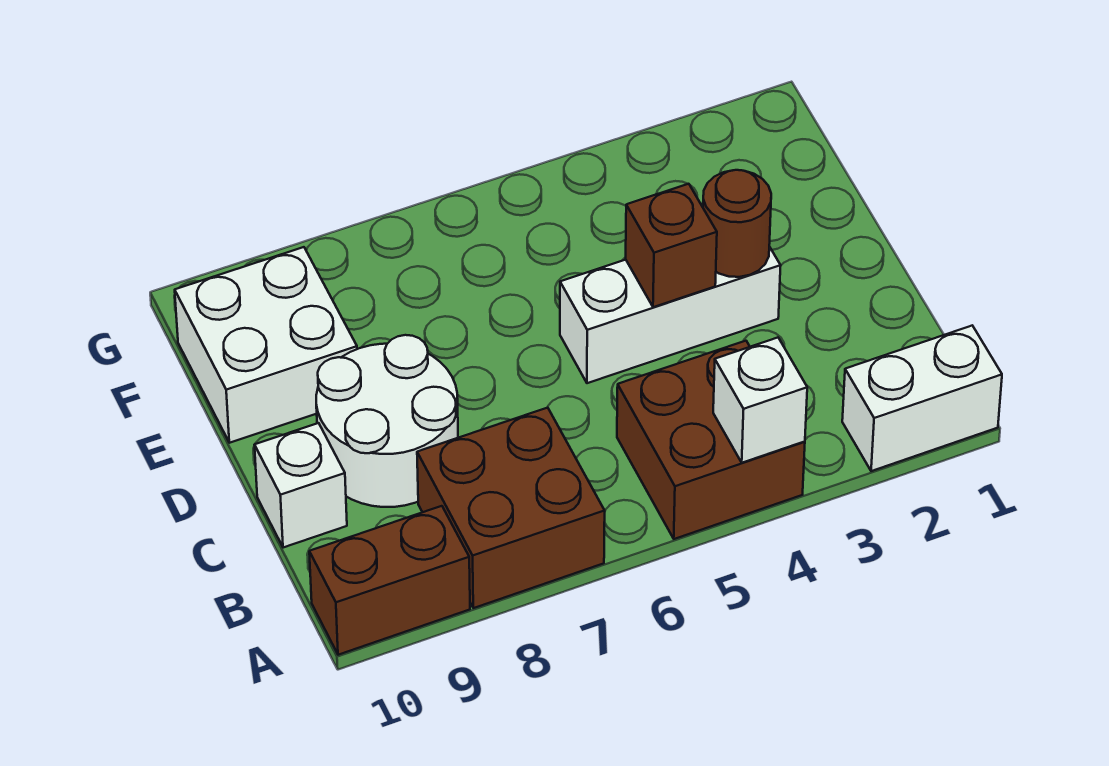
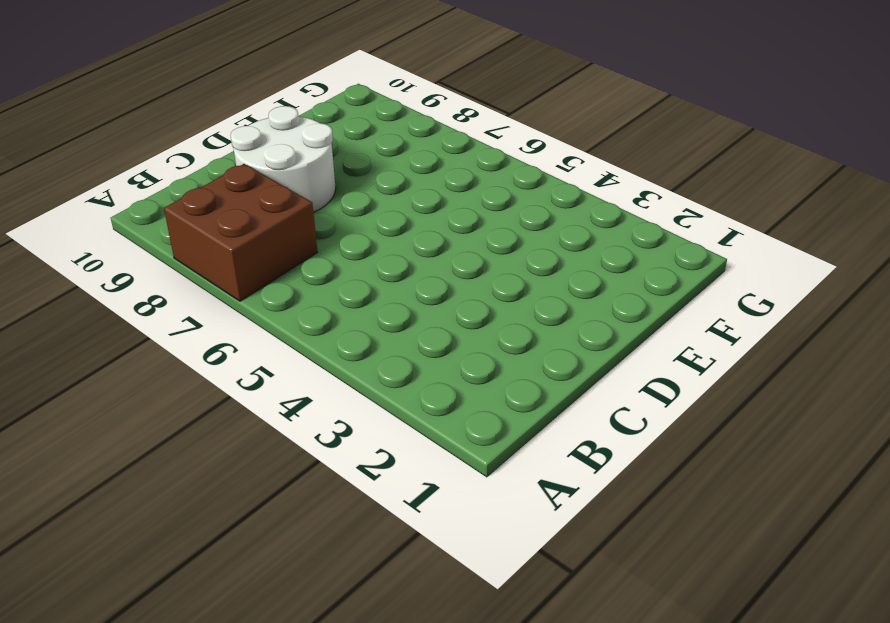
none -> white brick A1:A2 level 1
none -> brown brick A4:B5 level 1

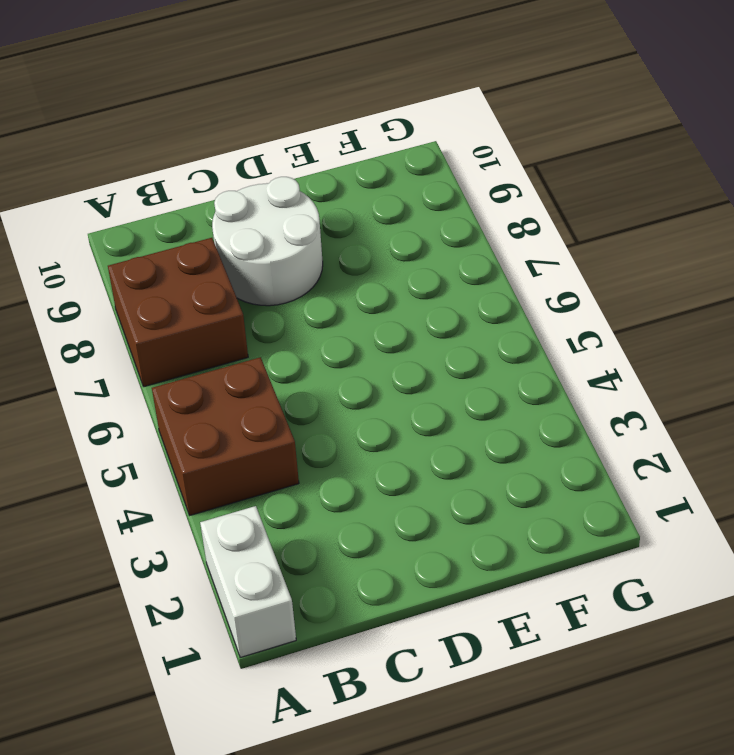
none -> brown brick A9:A10 level 1
none -> white brick C10 level 1

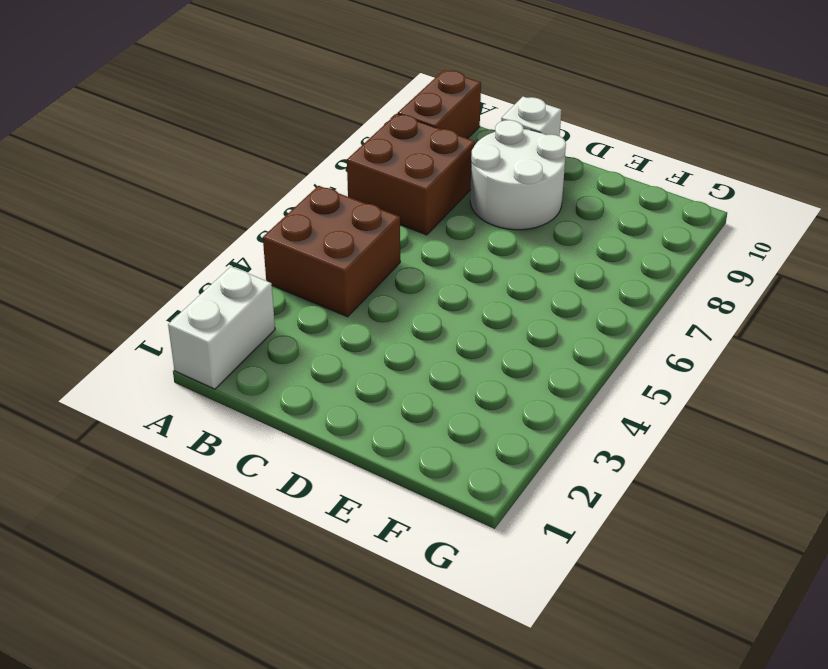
none -> white brick D3:D5 level 1
none -> white brick E9:F10 level 1

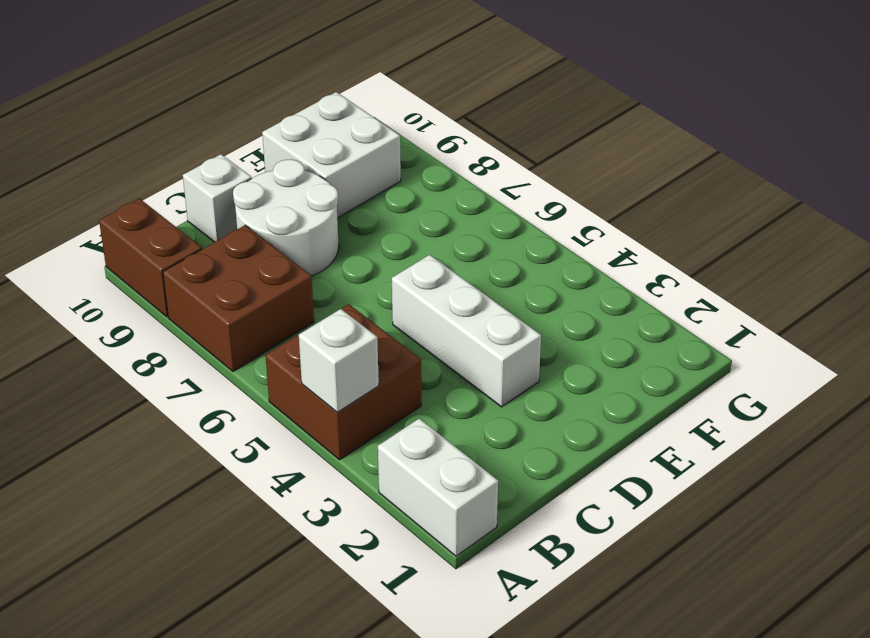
none -> brown round brick D3 level 2
none -> brown brick D4 level 2

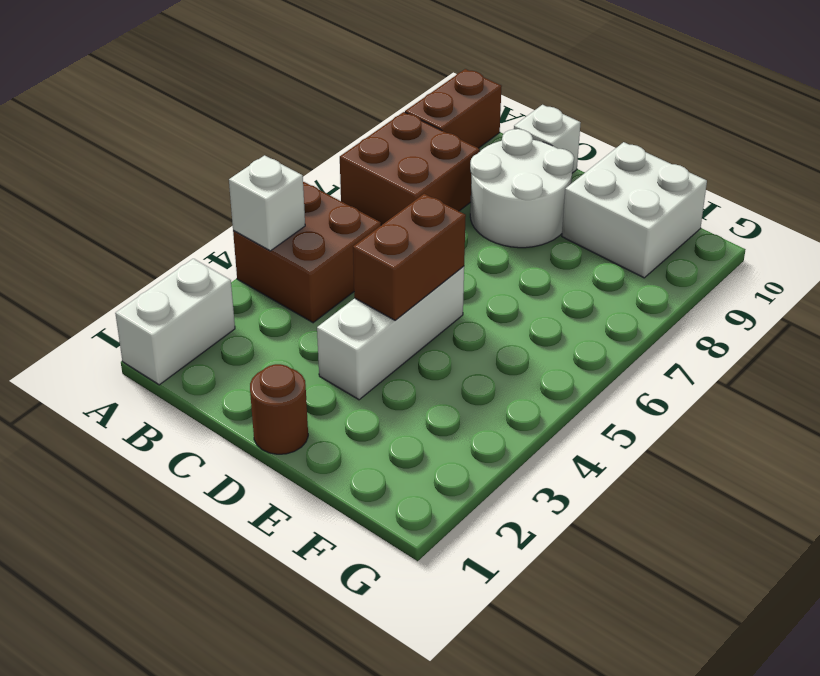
brown round brick D1 level 1 -> brown round brick D3 level 2
brown brick D4:D5 level 2 -> brown brick D4 level 2

